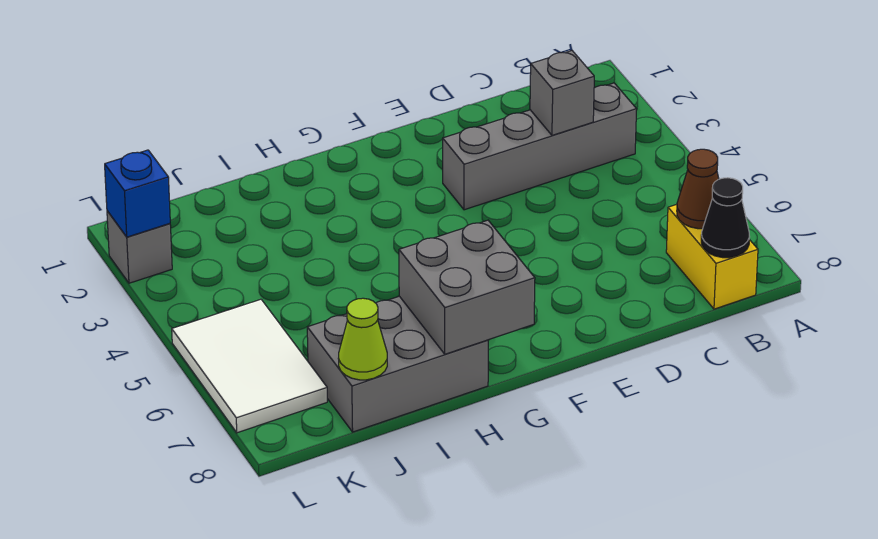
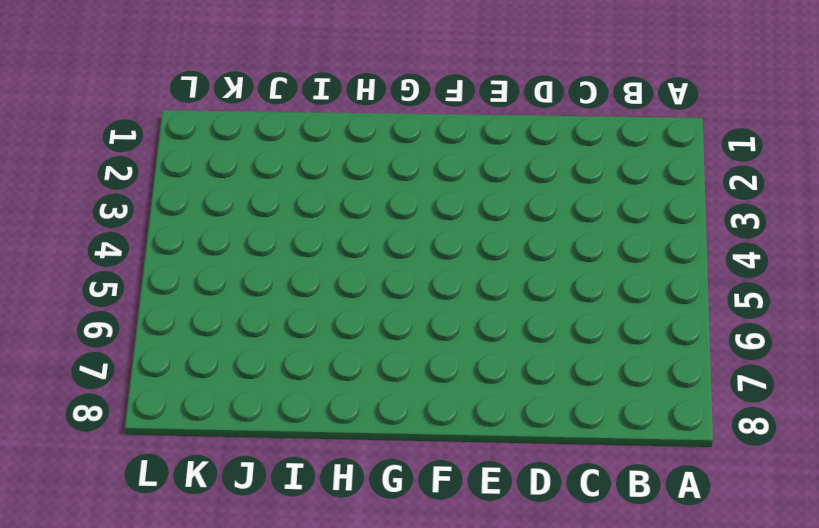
none -> grey brick B3:E3 level 1
none -> yellow brick B7:B8 level 1

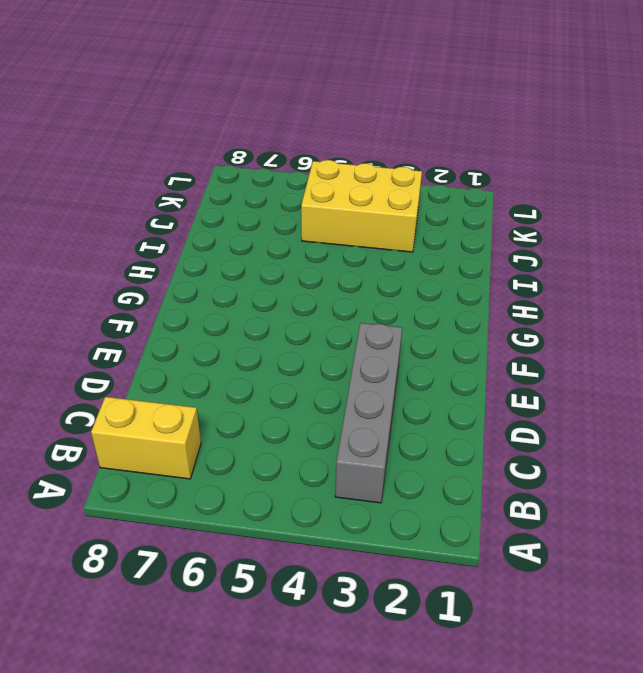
yellow brick J3:K5 level 1 -> white tile K5:L7 level 1
none -> grey brick H7:J8 level 1
none -> grey brick L2 level 1

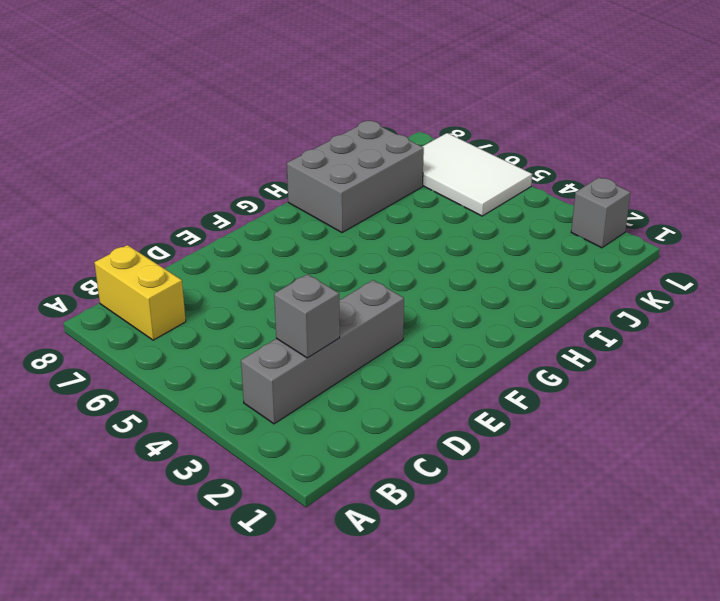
none -> brown cone B7 level 2
none -> black cone B8 level 2

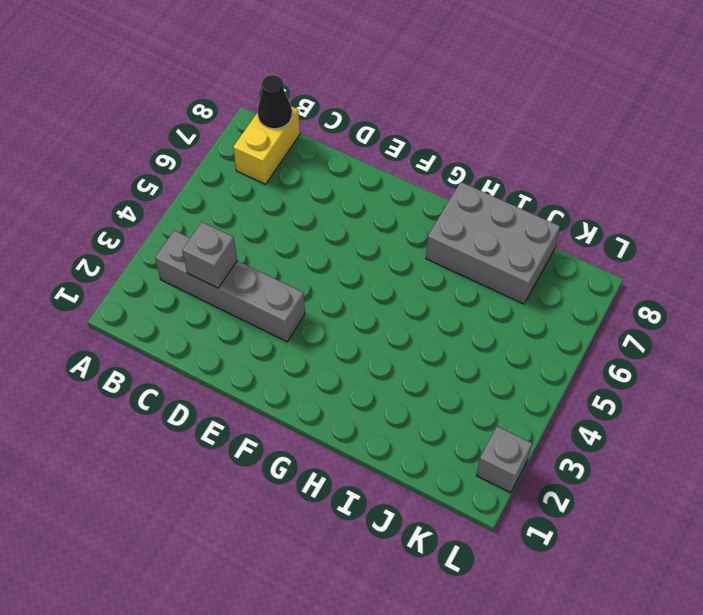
none -> white tile K5:L7 level 1
none -> brown cone B7 level 2

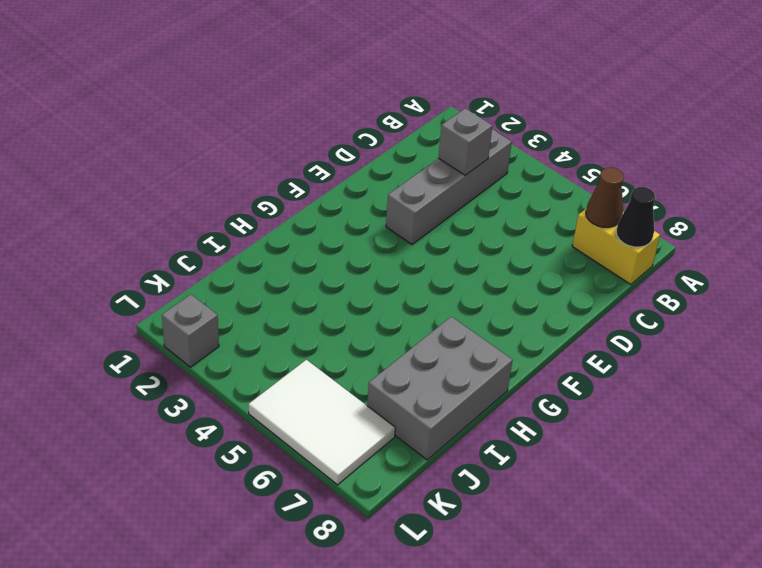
none -> grey brick G7:H8 level 2
none -> lime cone J8 level 2

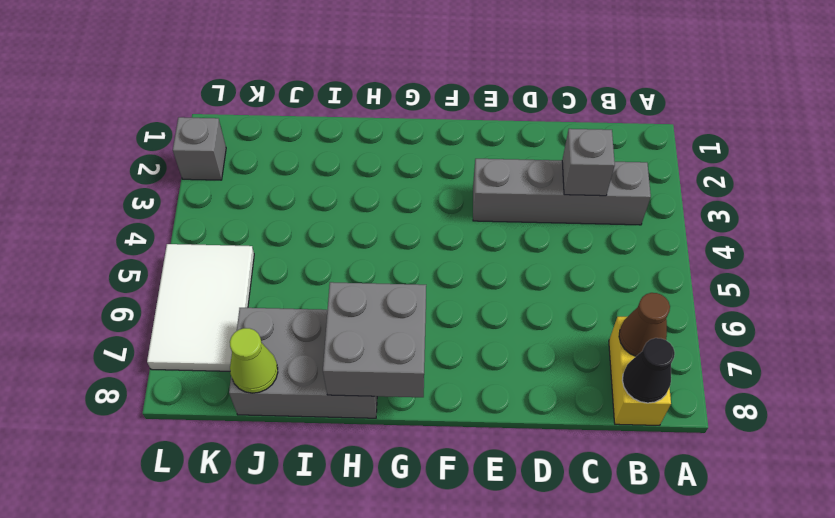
none -> blue brick L2 level 2

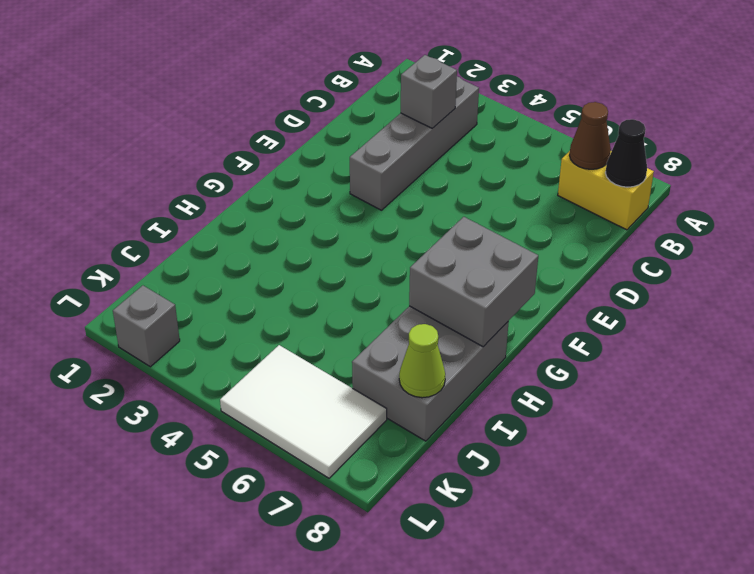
none -> blue brick L2 level 2

